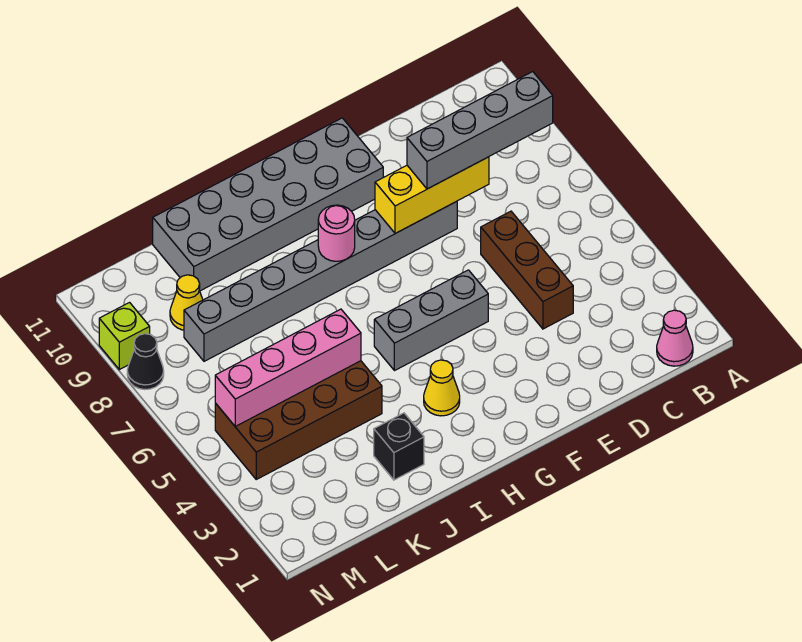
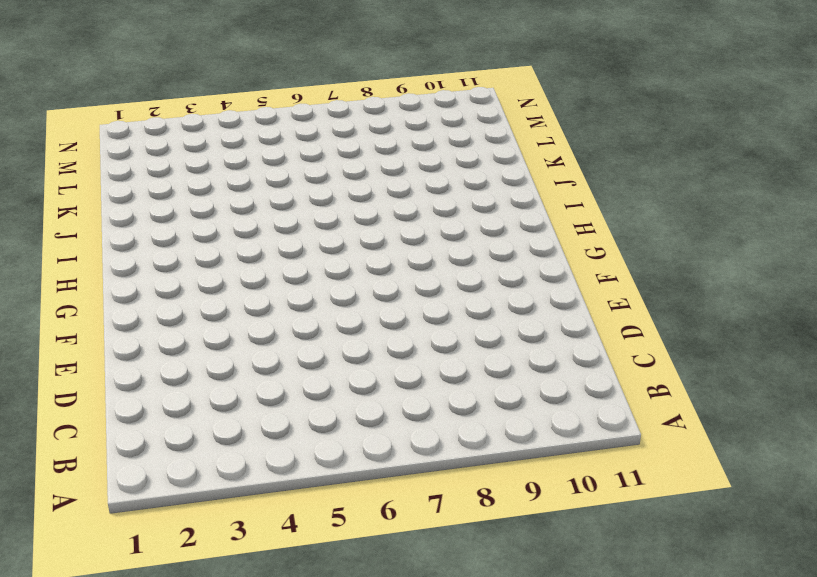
none -> pink cone B1 level 1
none -> brown brick D4:D6 level 1
none -> grey brick E8:L8 level 1

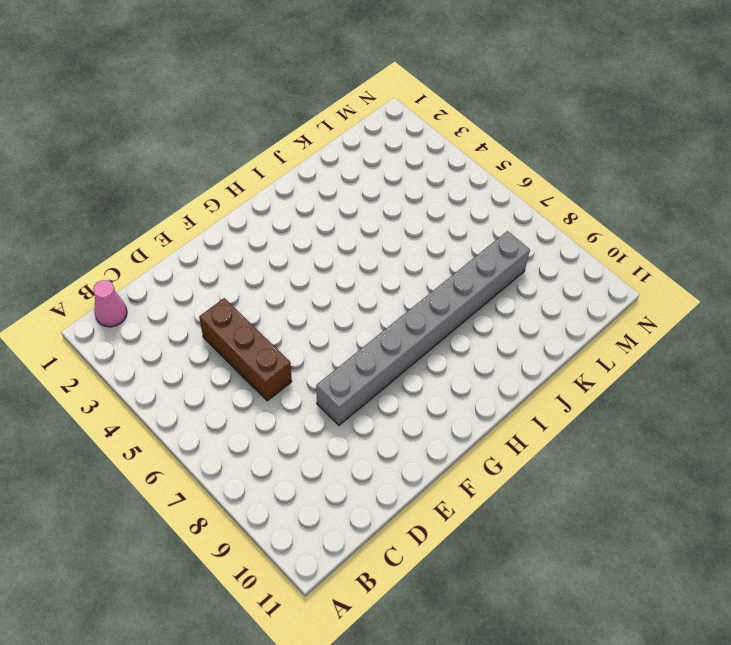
none -> grey brick F5:H5 level 1
none -> grey brick F10:K11 level 1
none -> yellow cone H3 level 1

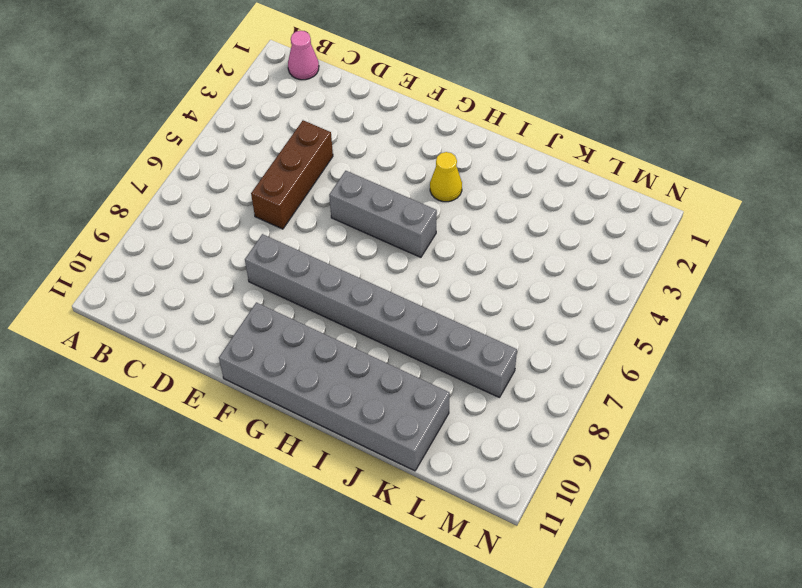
none -> black brick J2 level 1
none -> brown brick J4:M5 level 1
none -> yellow cone L9 level 1

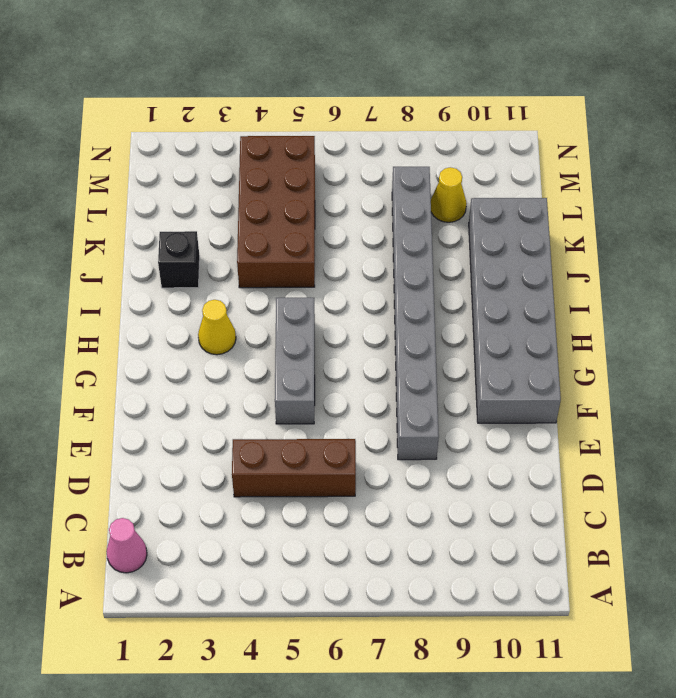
none -> black cone N8 level 1
none -> lime brick N9 level 1
none -> yellow brick D8:F8 level 2

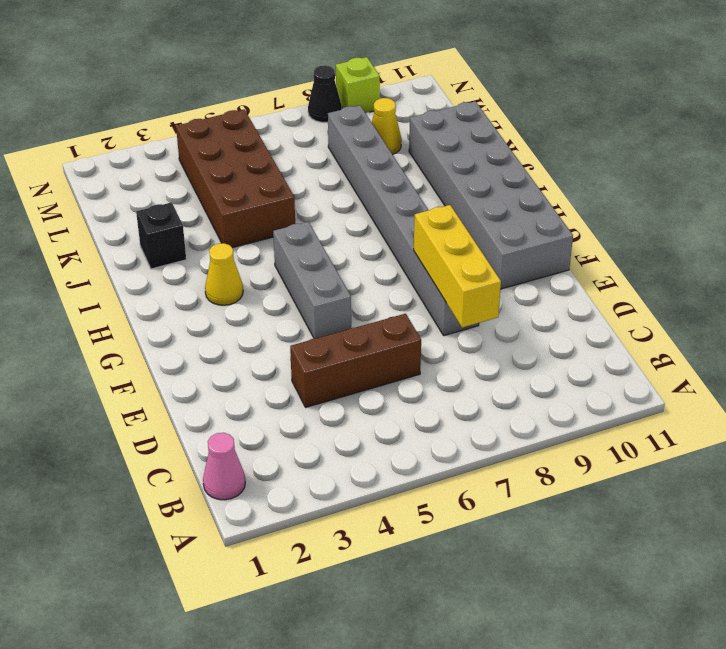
none -> pink round brick H8 level 2
none -> pink brick J5:M5 level 2
none -> grey brick B8:E8 level 3

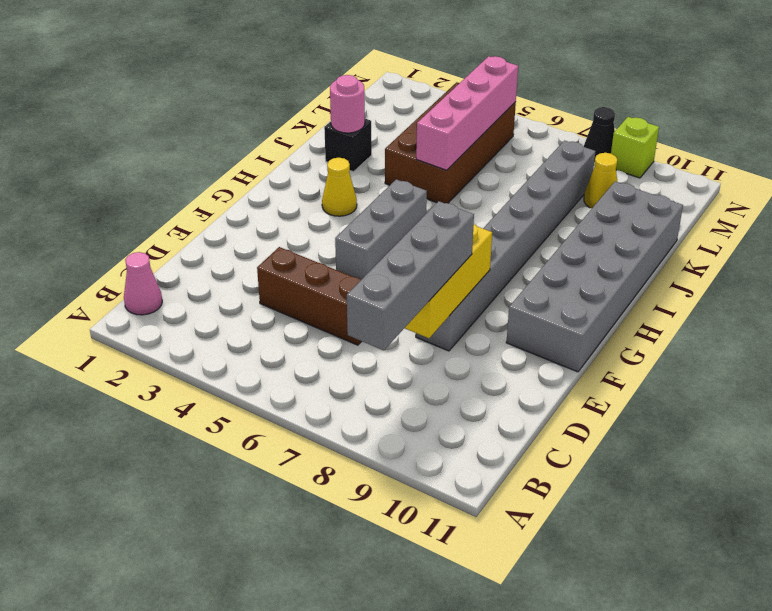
pink round brick J2 level 2 -> pink round brick H8 level 2

